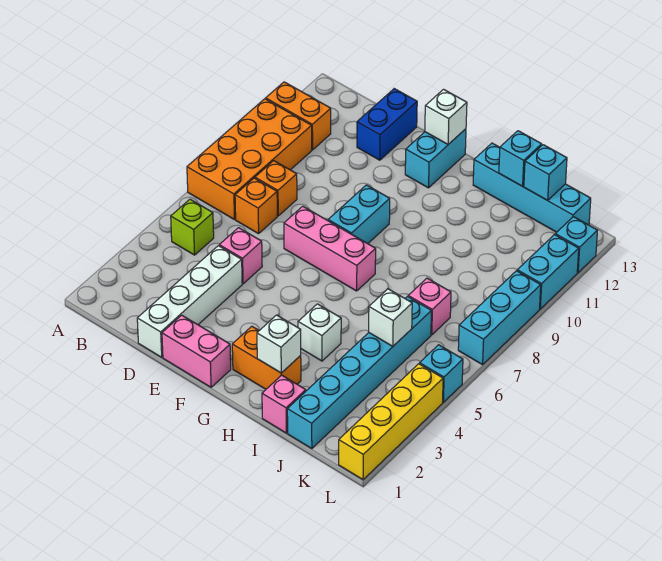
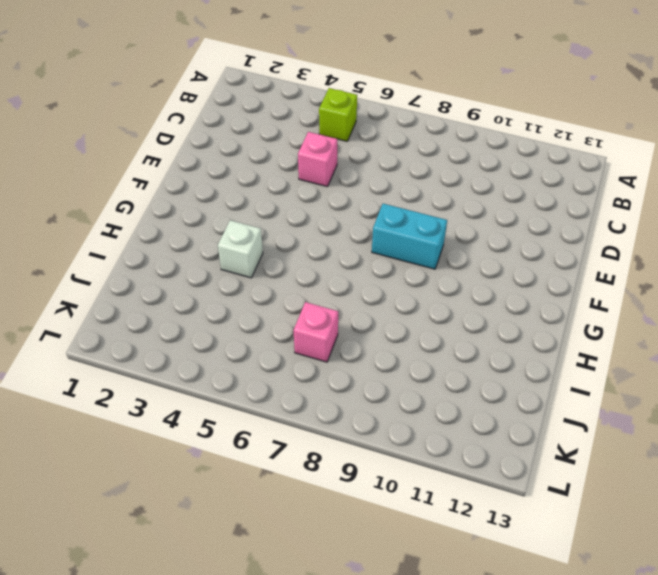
none -> orange brick A7:B10 level 1
none -> orange brick A11:B11 level 1
none -> orange brick C7 level 1

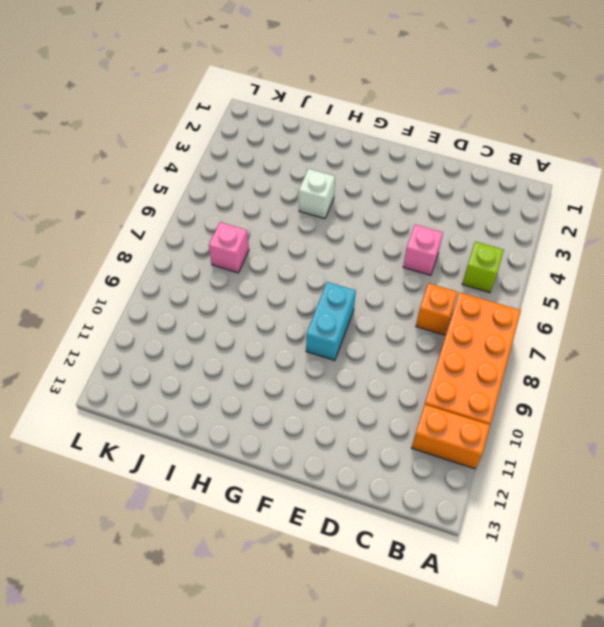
none -> orange brick C8 level 1
none -> white brick D1:D4 level 1
none -> blue brick D12:D13 level 1

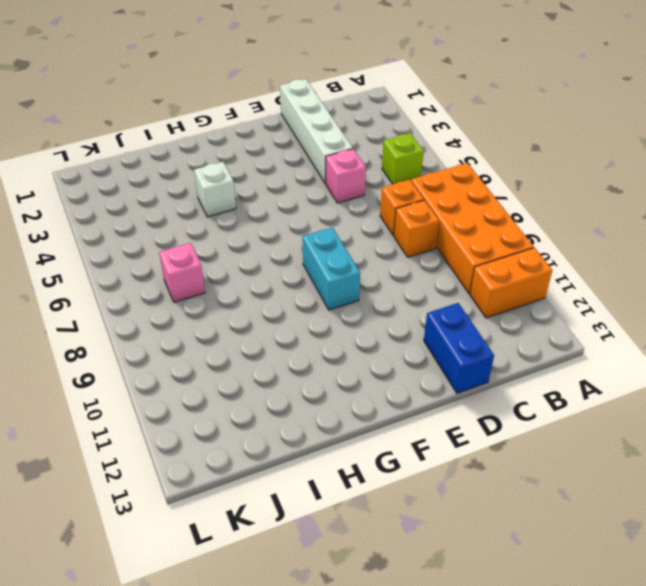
none -> pink brick E1:F1 level 1
none -> pink brick E7:G7 level 1
none -> cyan brick F12:F13 level 1

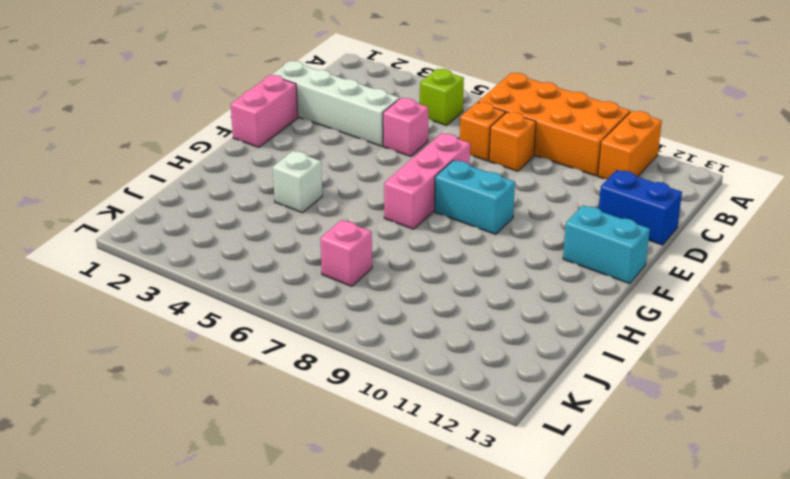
none -> orange brick G2:H2 level 1
none -> cyan brick H13:K13 level 1
none -> pink brick I1 level 1

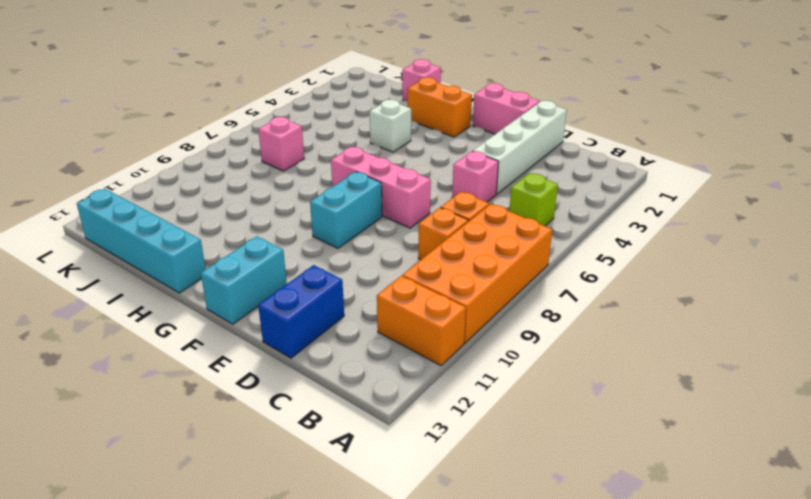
none -> cyan brick J1:J6 level 1
none -> yellow brick L1:L4 level 1
none -> cyan brick L5 level 1

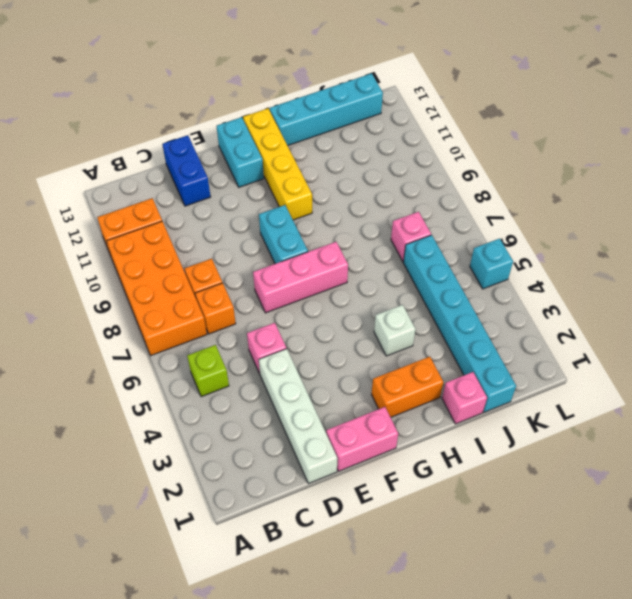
yellow brick G10:G13 level 1 -> yellow brick L1:L4 level 1
none -> cyan brick L7:L9 level 1
none -> cyan brick L10:L11 level 1
none -> cyan brick L12 level 1

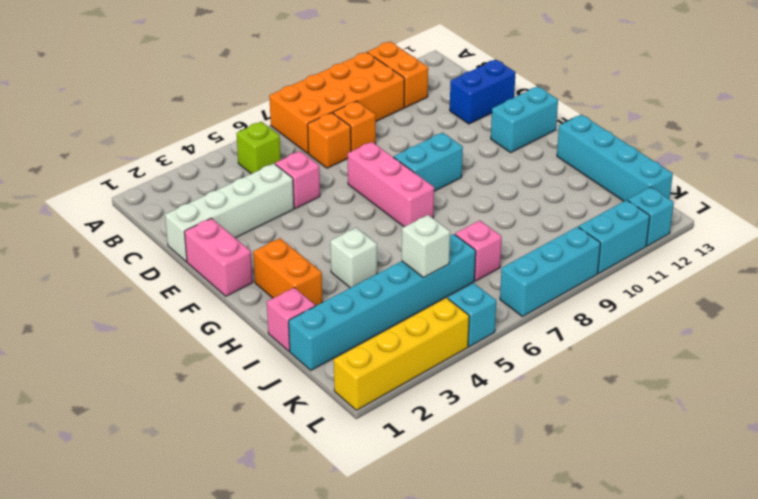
none -> white brick F13 level 2
none -> white brick H2 level 2
none -> cyan brick I13 level 2

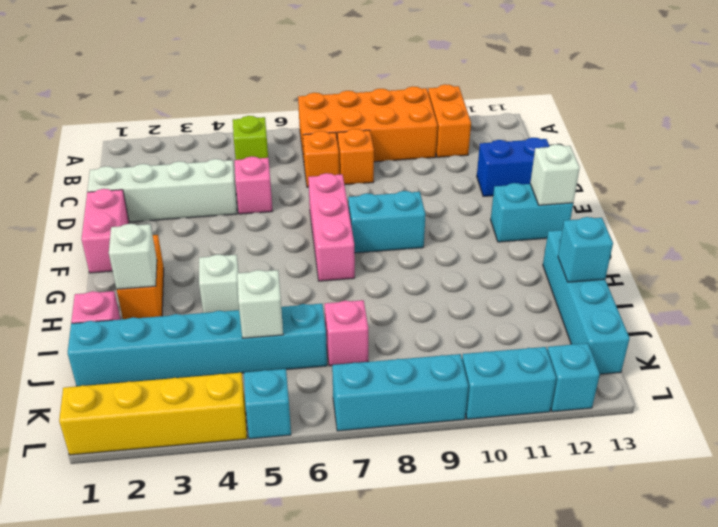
none -> cyan brick J13 level 2

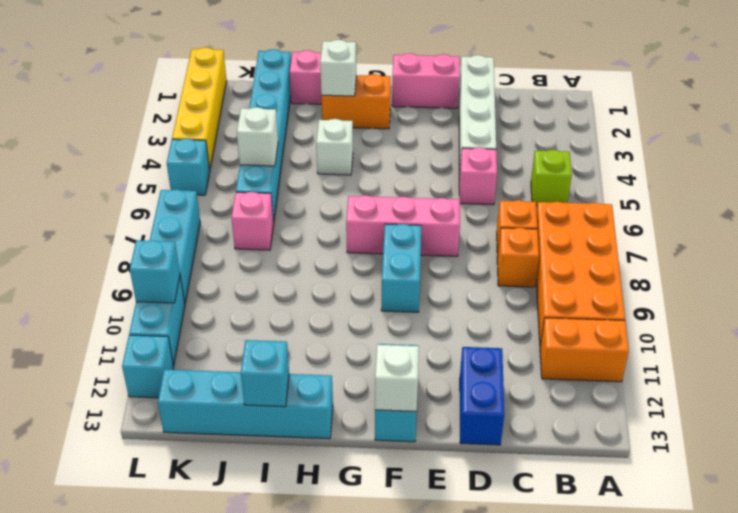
cyan brick L10 level 2 -> cyan brick J13 level 2

